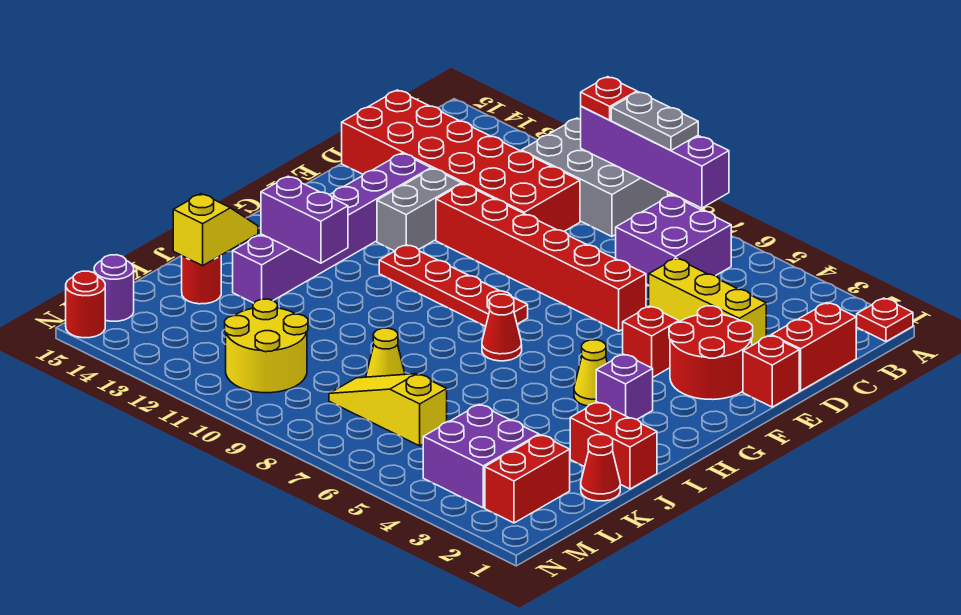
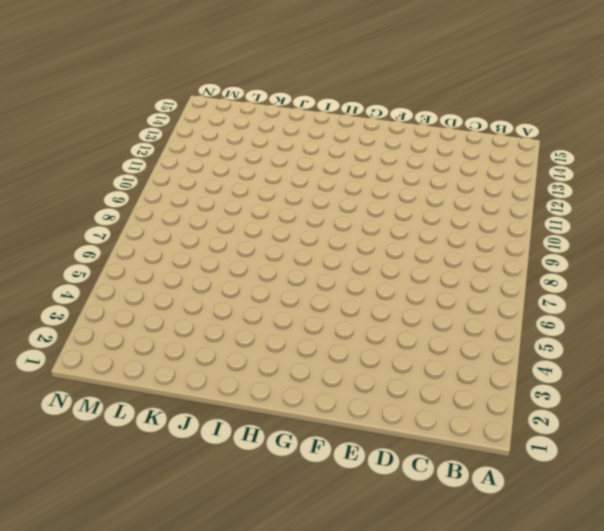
none -> red plate A1 level 1
none -> grey brick A9:B11 level 1
none -> purple brick B6:C7 level 1
none -> red brick C1:D1 level 1

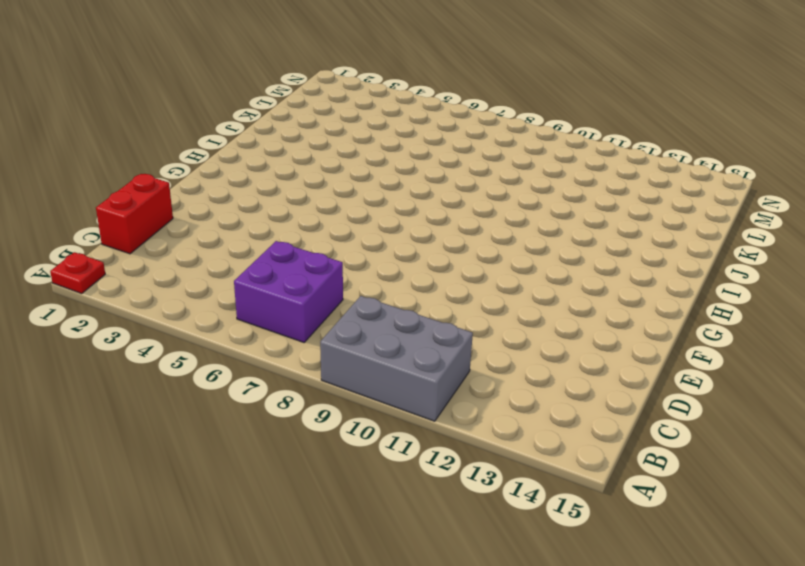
none -> red brick C10:D15 level 1
none -> yellow brick D3:D5 level 1
none -> red brick E1 level 1
none -> red round brick E2:F3 level 1

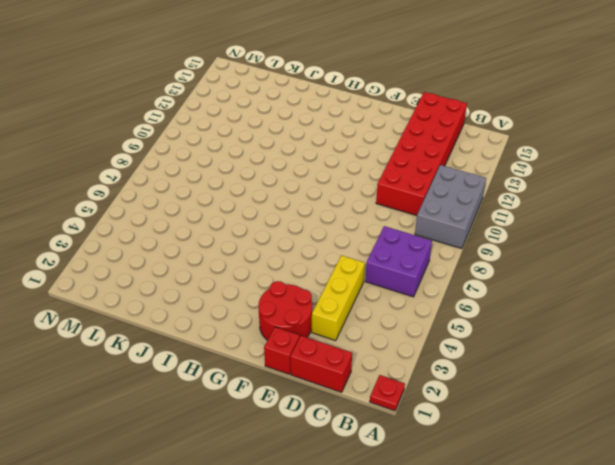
none -> red brick E6:E11 level 1
none -> grey brick E12:F12 level 1
none -> purple brick E13:J13 level 1
none -> red brick F4 level 1

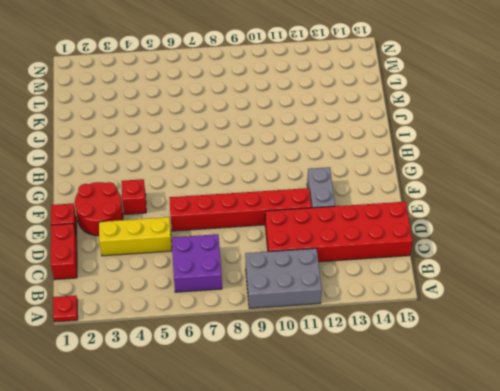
none -> purple brick E13:J13 level 1
none -> red plate G8:G11 level 1
none -> purple brick H3 level 1
none -> yellow cone H4 level 1

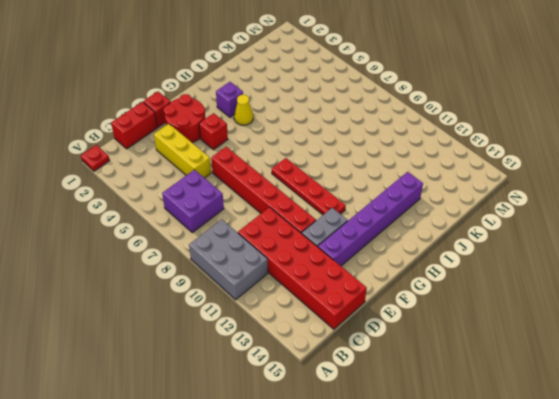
none -> red cone H7 level 1
none -> red brick J1:J2 level 1
none -> red cone K1 level 1
none -> yellow cone K8 level 1

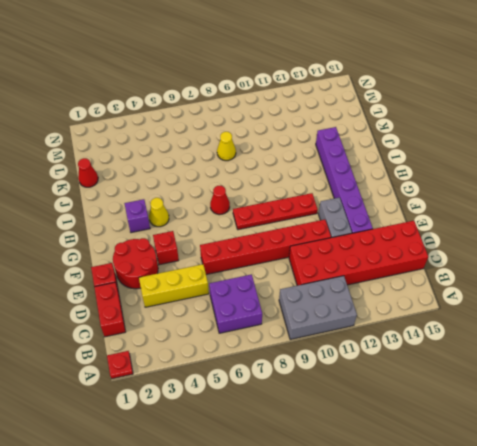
none -> red brick J1:J2 level 1
none -> red round brick K14 level 1
none -> red brick L2:M2 level 1
none -> purple brick L3:M4 level 1

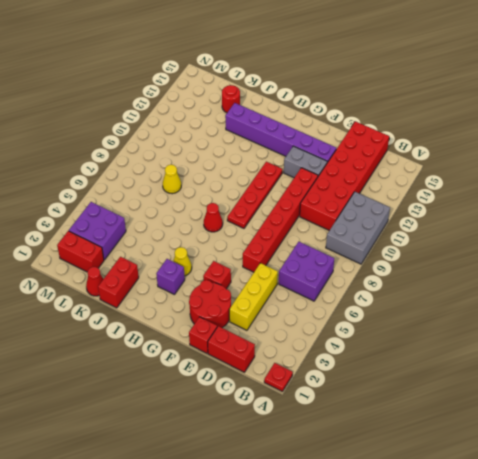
none -> yellow slope L6:L8 level 1 top 6
none -> yellow round brick L10:M11 level 1
none -> purple round brick M15 level 1
none -> red round brick N15 level 1

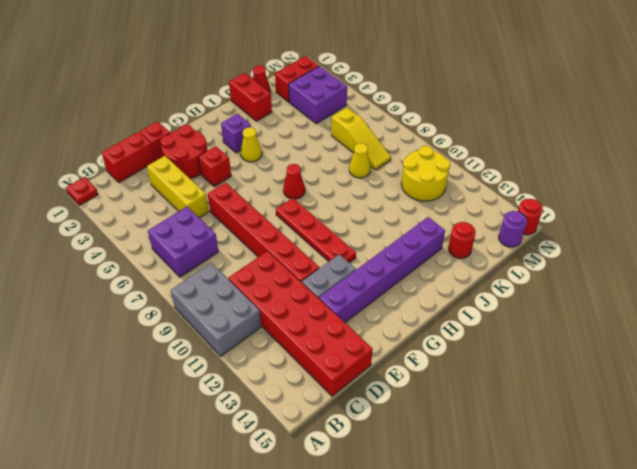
none -> purple brick A7:A10 level 2
none -> purple brick I12:I13 level 2
none -> yellow slope J14:K14 level 2 top K
none -> grey plate A8:A9 level 3

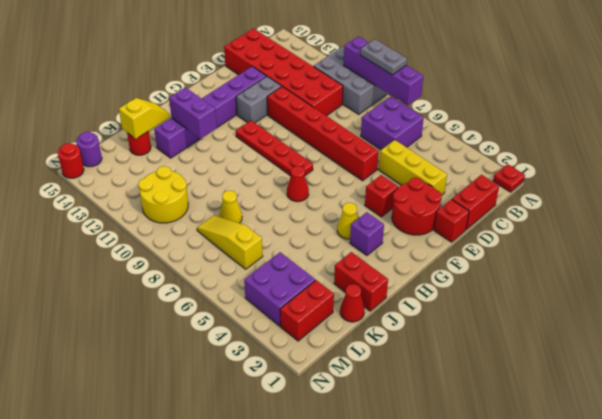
none -> red plate A10 level 3

